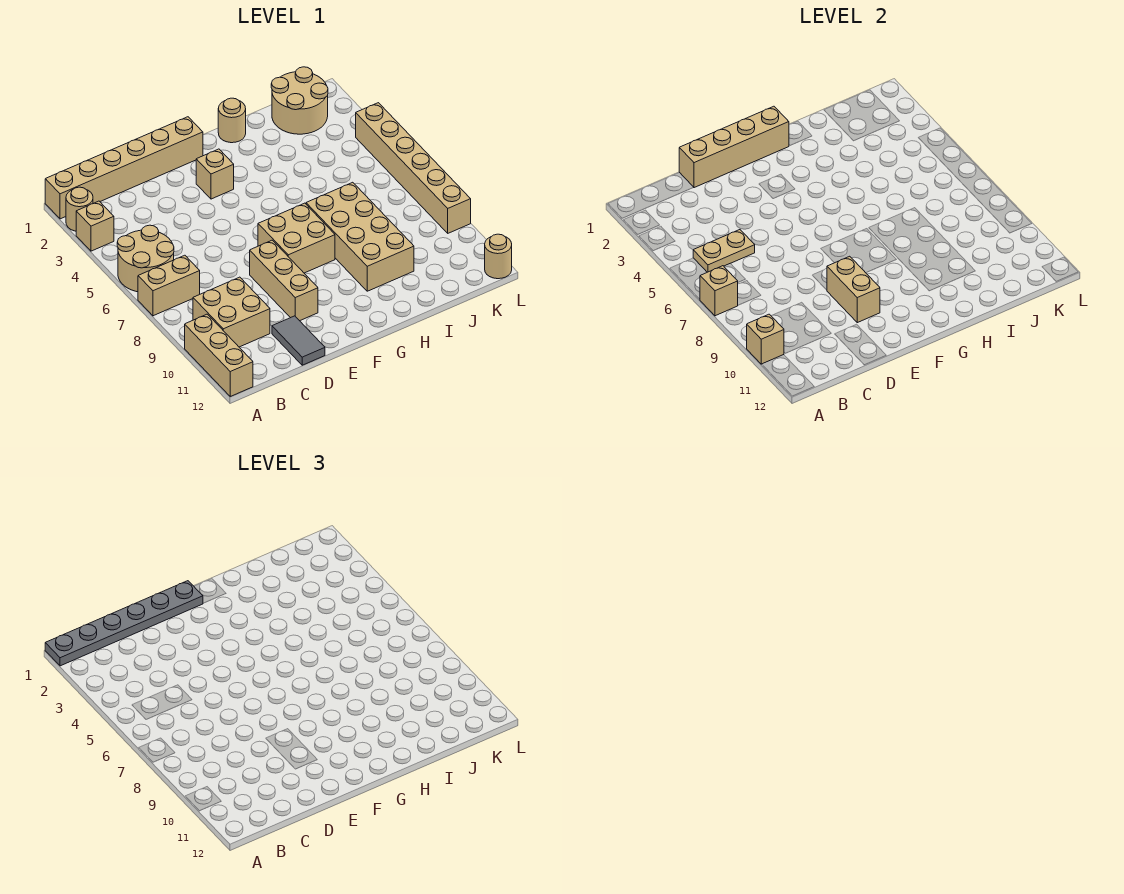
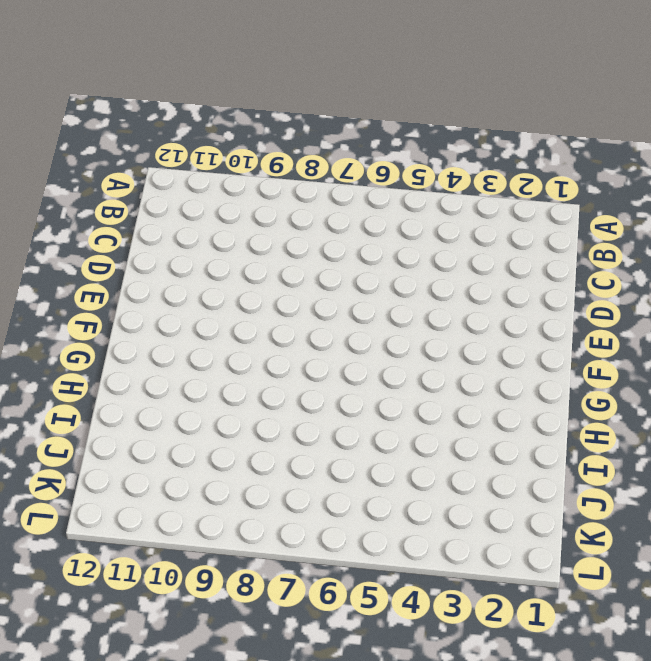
none -> tan brick A1:F1 level 1
none -> tan round brick A2 level 1
none -> tan brick A3 level 1

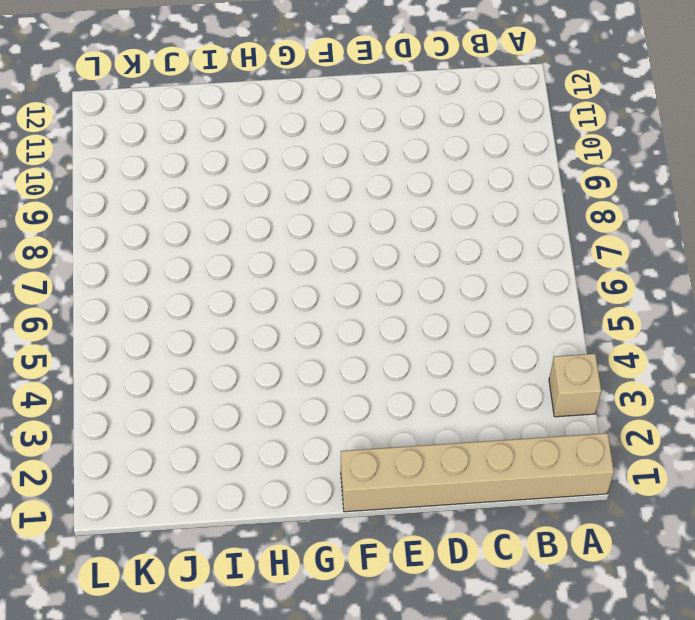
none -> tan round brick A2 level 1
none -> tan round brick A5:B6 level 1
none -> tan brick A7:B7 level 1

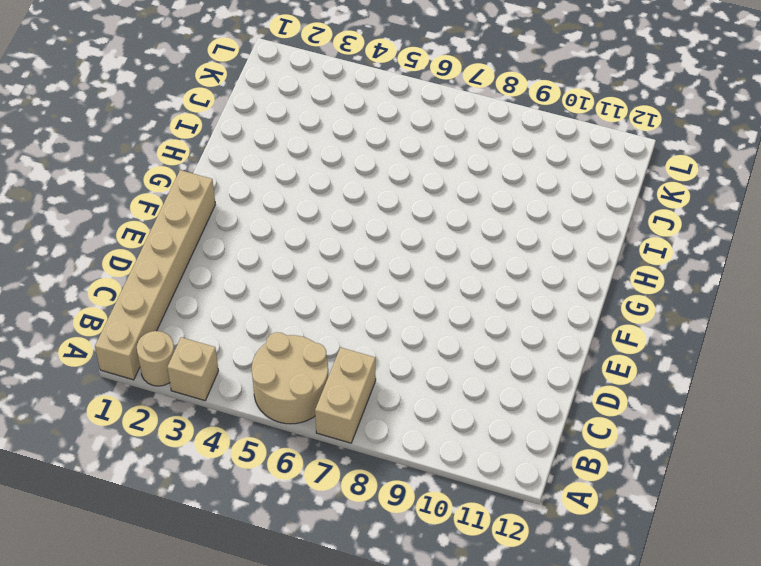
none -> tan brick A10:A12 level 1
none -> tan brick B9:C10 level 1
none -> grey tile D11:D12 level 1

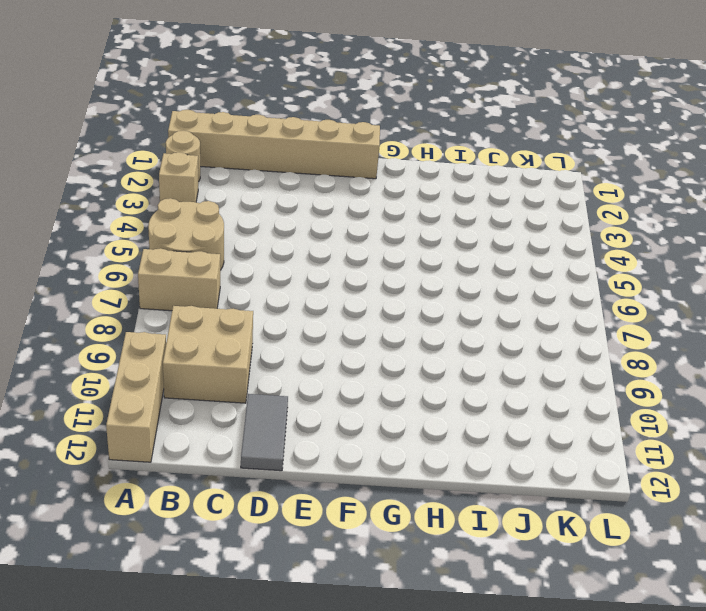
none -> tan brick E8:E10 level 1
none -> tan brick F3 level 1
none -> tan brick F7:G8 level 1

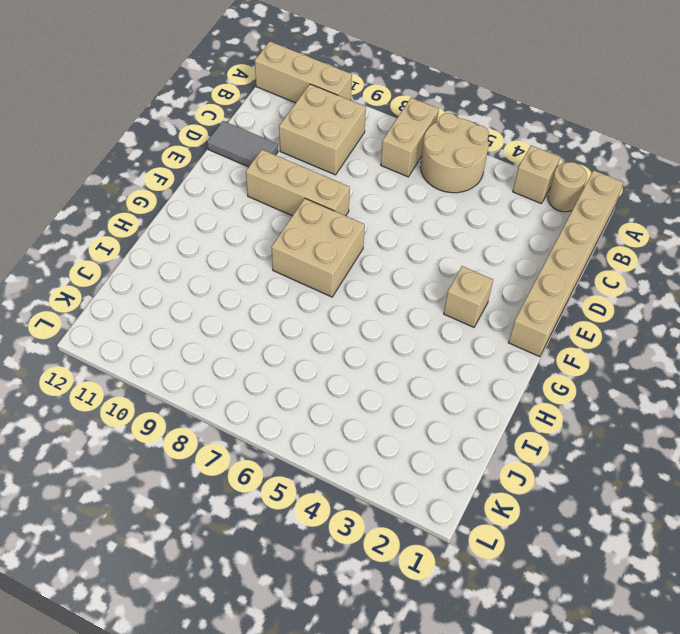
none -> tan round brick H1 level 1
none -> tan brick H7:I10 level 1
none -> tan round brick J1:K2 level 1

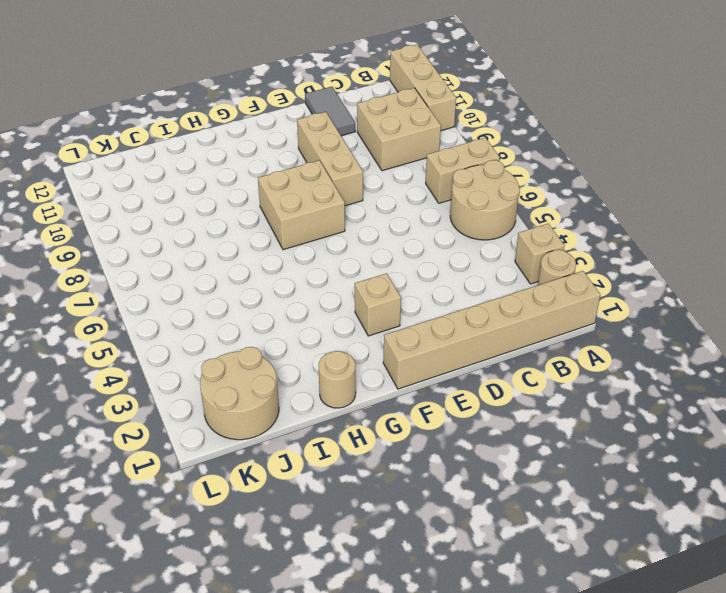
none -> tan brick H7:I10 level 1
none -> tan brick L4:L9 level 1
none -> tan round brick L12 level 1

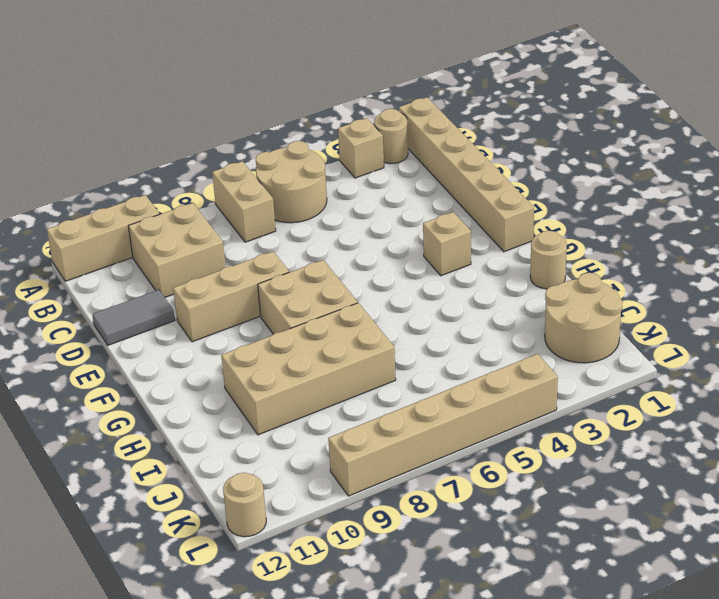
none -> tan brick A7 level 2
none -> tan brick A10 level 2
none -> tan plate B5:C5 level 2

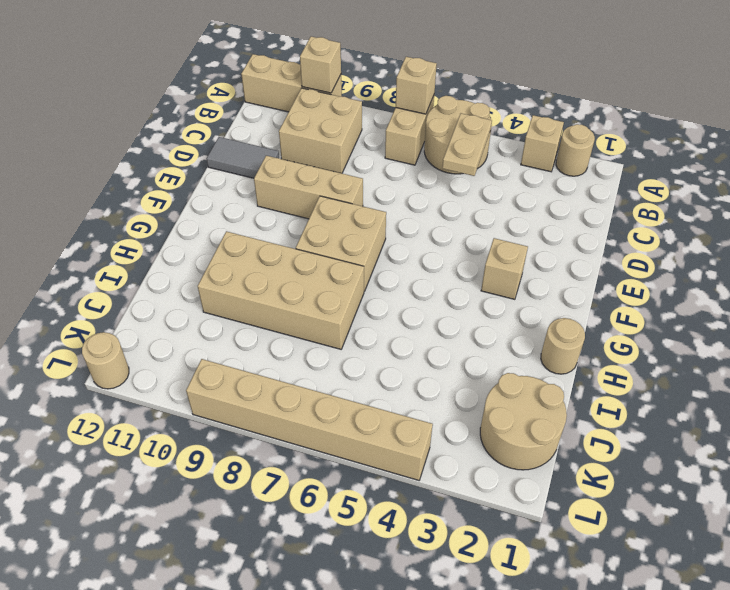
none -> tan brick A1:F1 level 1
none -> tan brick D1:G1 level 2
none -> tan brick E9:E10 level 2

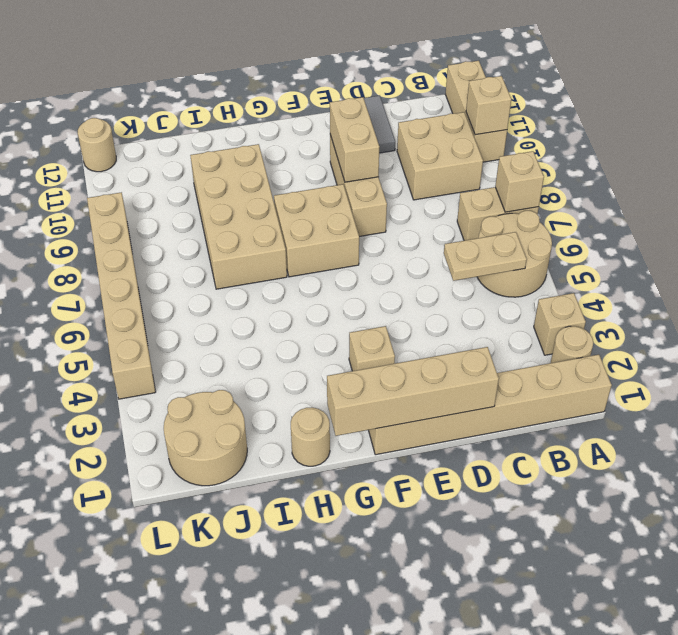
none -> grey plate A1:F1 level 3

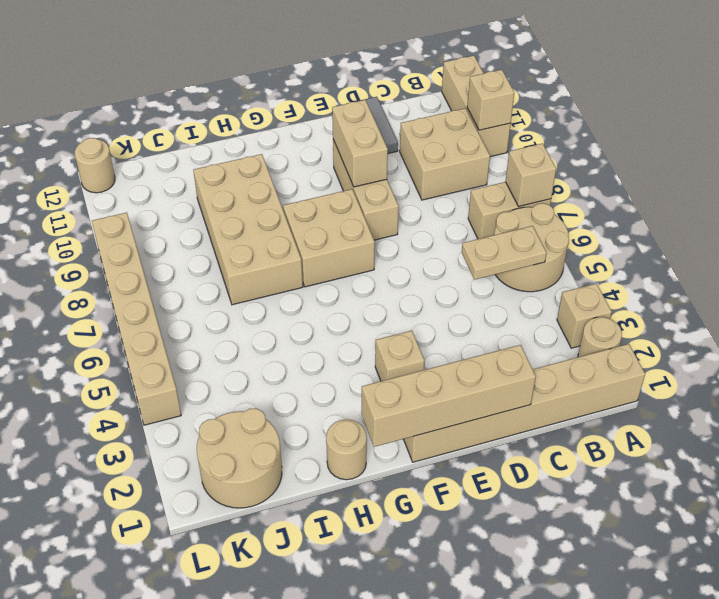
none -> grey plate A1:F1 level 3

